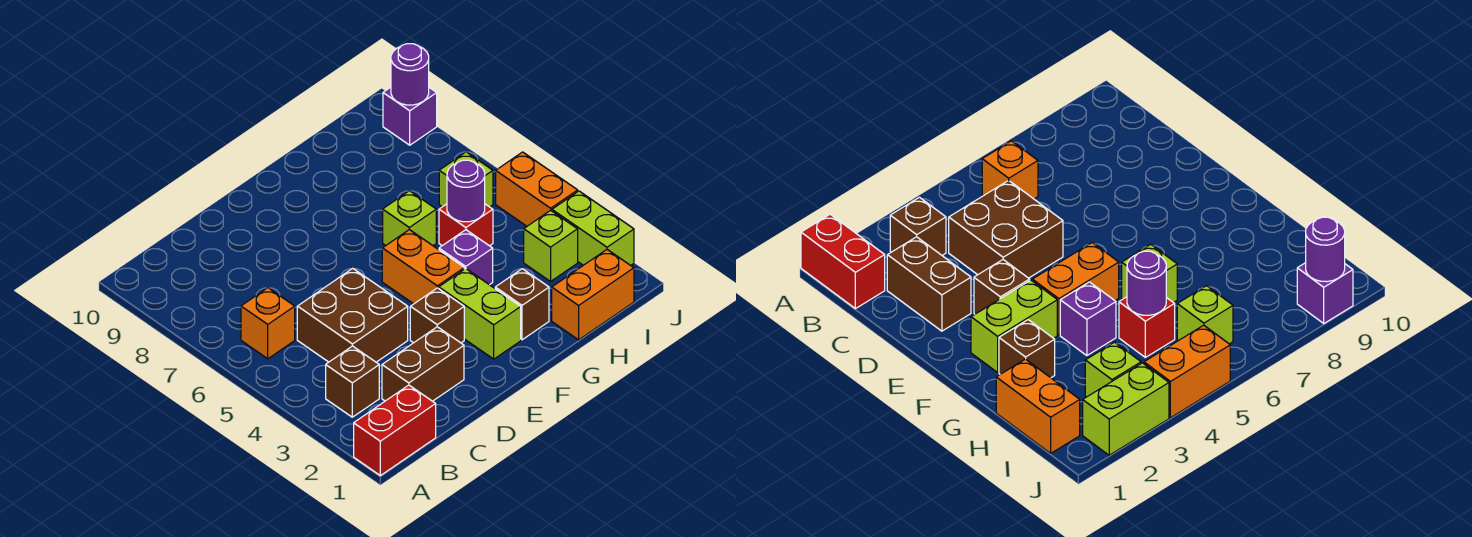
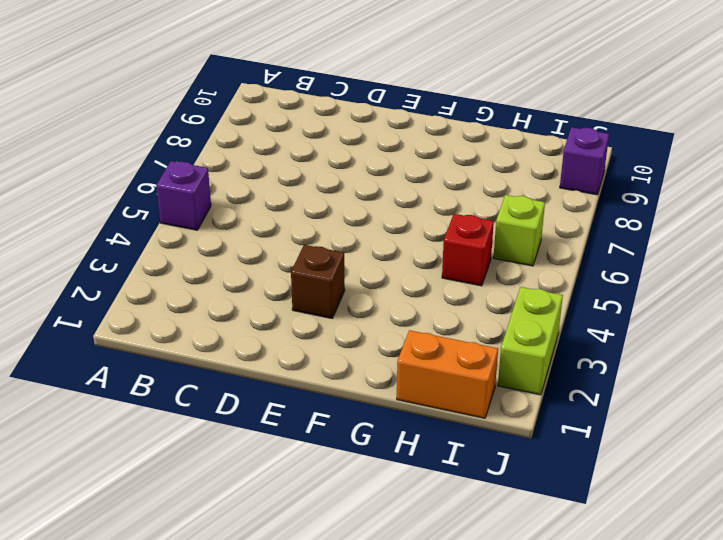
purple brick A5 level 1 -> purple brick G4 level 1
none -> red brick A1:B1 level 1
none -> brown brick B3 level 1
none -> orange brick B6 level 1

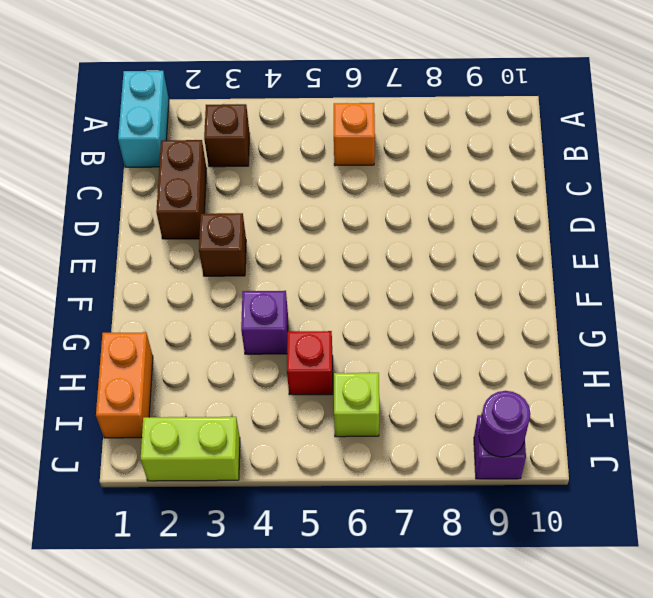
cyan brick A1:B1 level 1 -> red brick A1:B1 level 1
none -> brown brick C4:D5 level 1
none -> lime brick F2:F3 level 1
none -> orange brick F4:F5 level 1

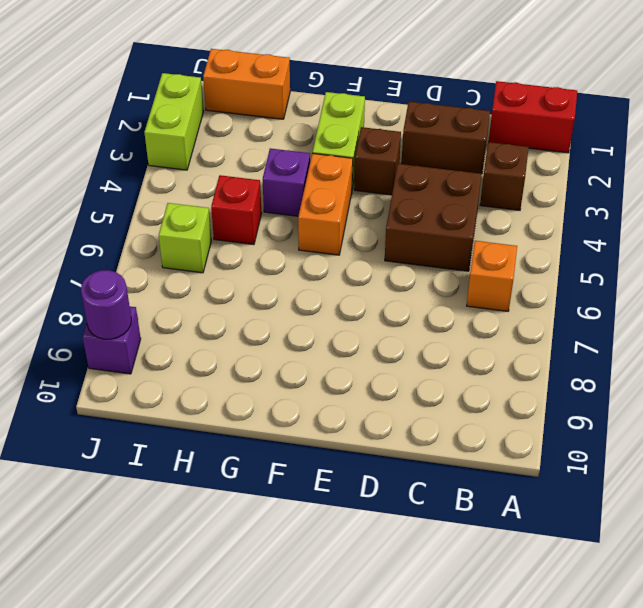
none -> brown brick G2 level 1
none -> lime brick G6 level 1
none -> lime brick I3 level 1

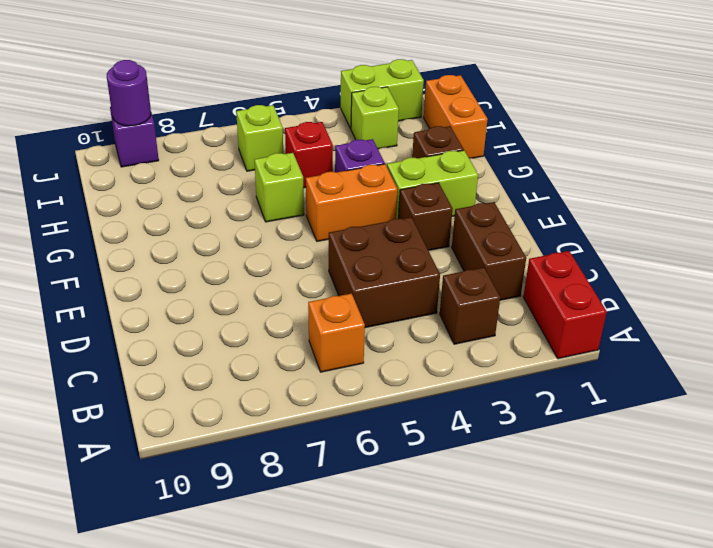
none -> orange brick J4:J5 level 1
none -> purple round brick H5 level 2

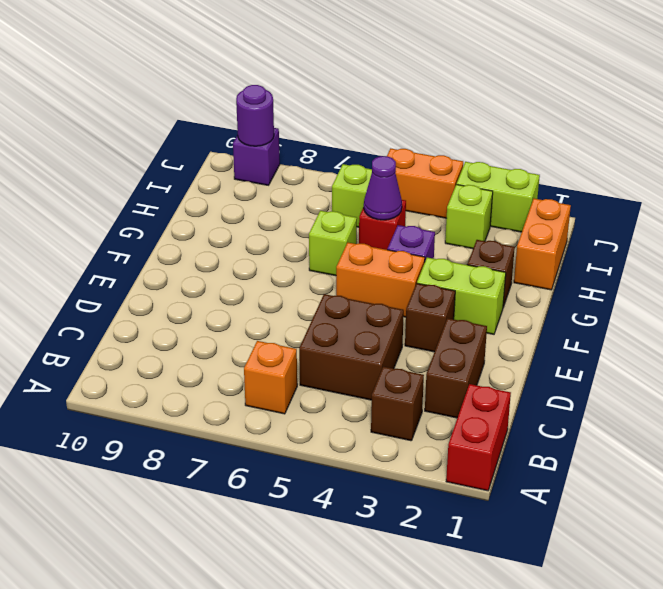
purple cone H5 level 2 -> purple round brick H5 level 2

